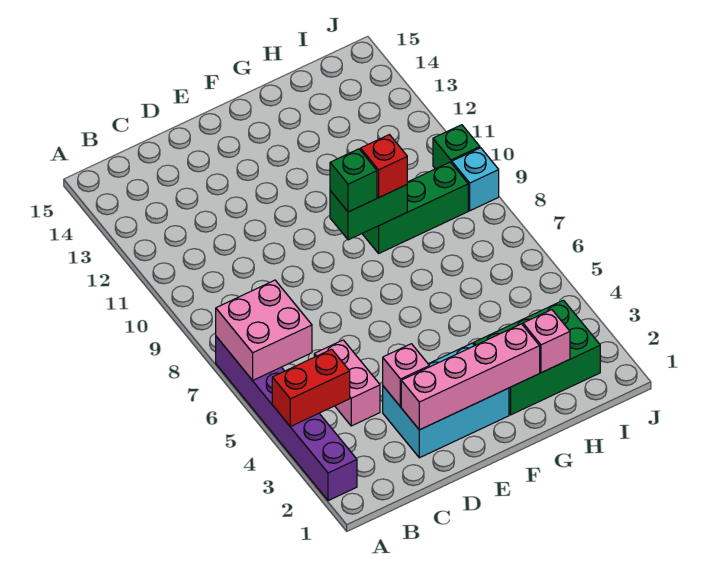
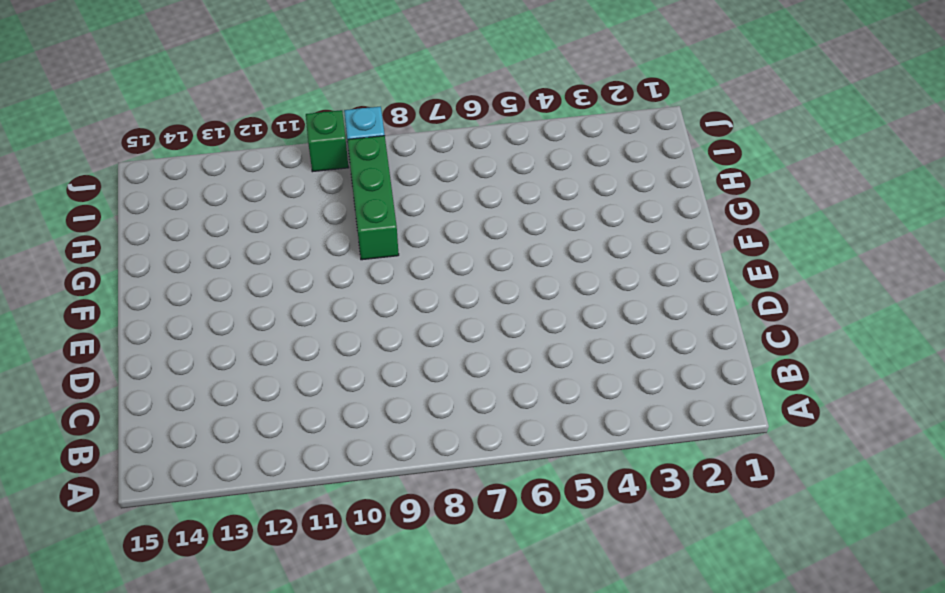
none -> purple brick A2:A7 level 1
none -> pink brick C4:C5 level 1
none -> cyan brick D2:F3 level 1

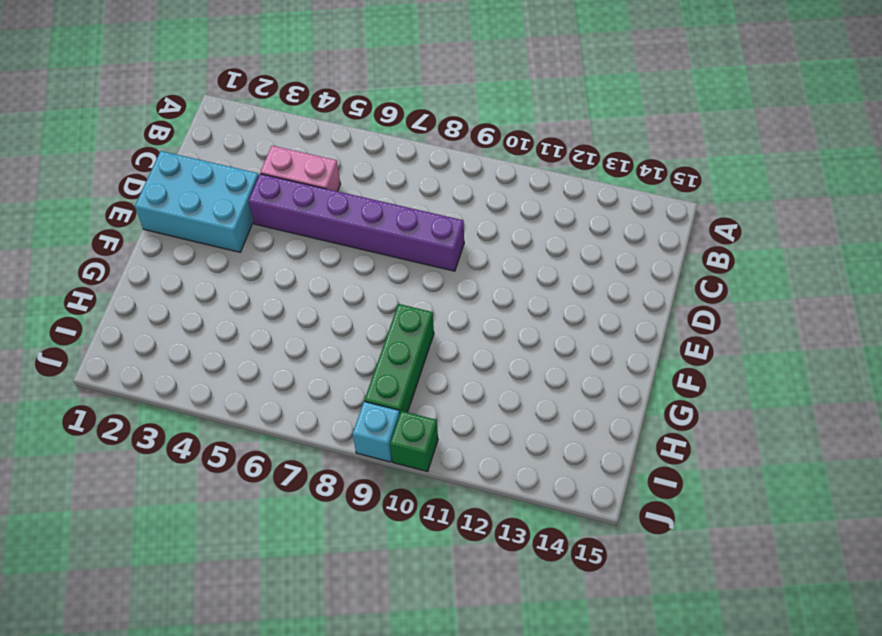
cyan brick D1:E3 level 1 -> cyan brick D2:F3 level 1
purple brick D4:D9 level 1 -> purple brick A2:A7 level 1
none -> green brick G2:I3 level 1
none -> red brick A4:B4 level 2
none -> pink brick A6:B7 level 2

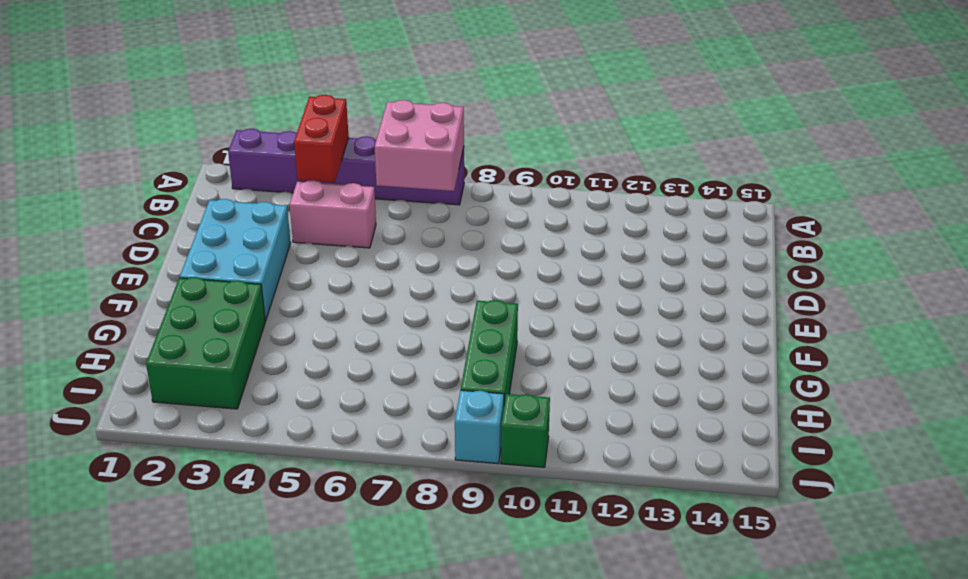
none -> pink brick D2:G2 level 2
none -> pink brick D3 level 2
none -> green brick F9:G9 level 2

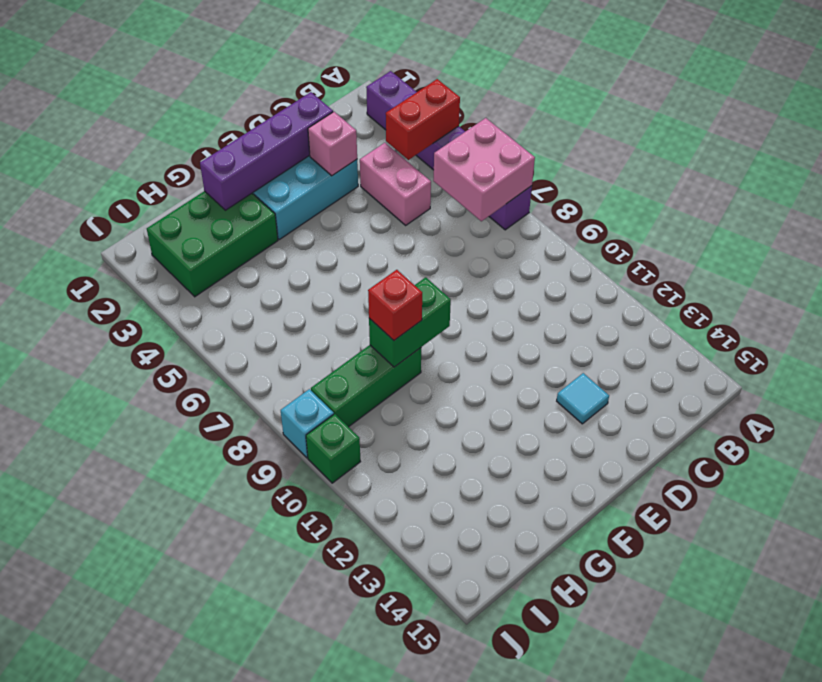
purple brick D2:G2 level 2 -> pink brick D2:G2 level 2
cyan tile D13 level 1 -> none
none -> pink brick H2 level 2
none -> green brick F9 level 3

